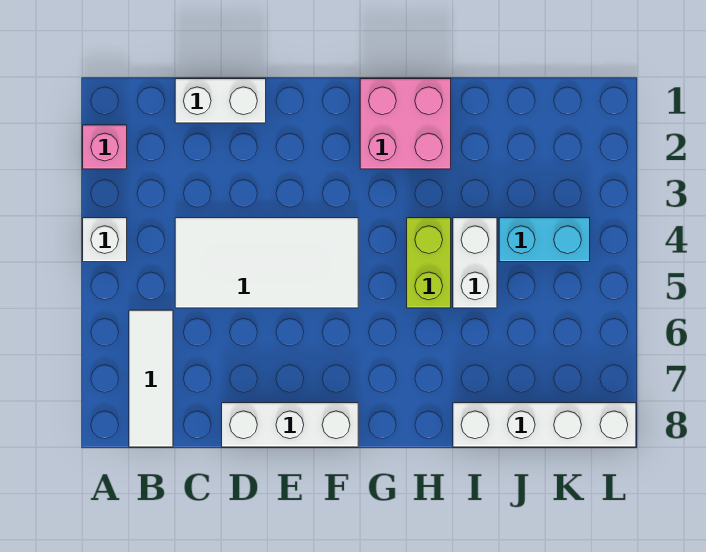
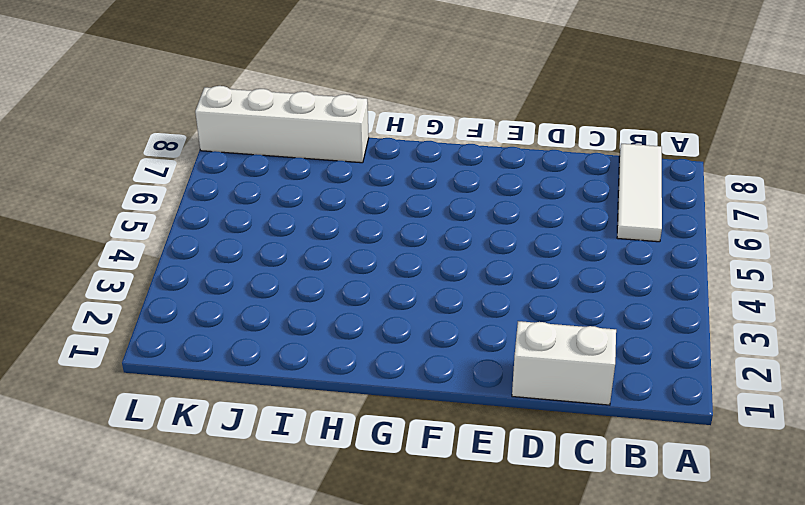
none -> pink brick A2 level 1
none -> white brick A4 level 1

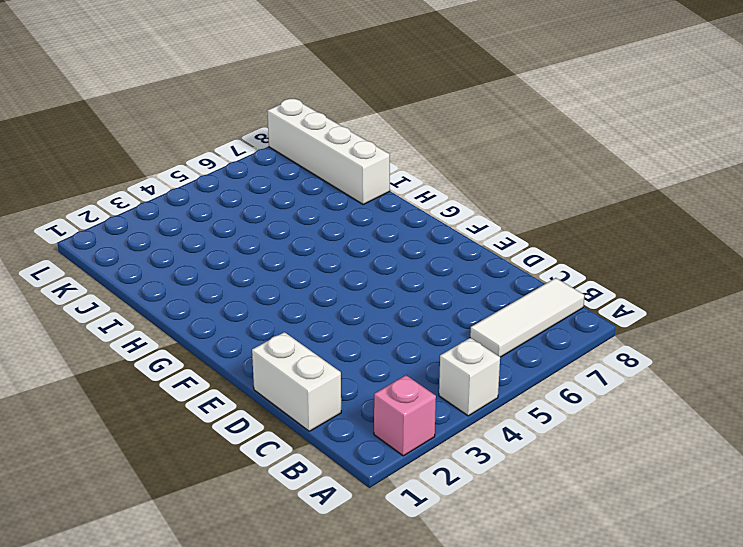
none -> white tile C4:F5 level 1
none -> white brick D8:F8 level 1

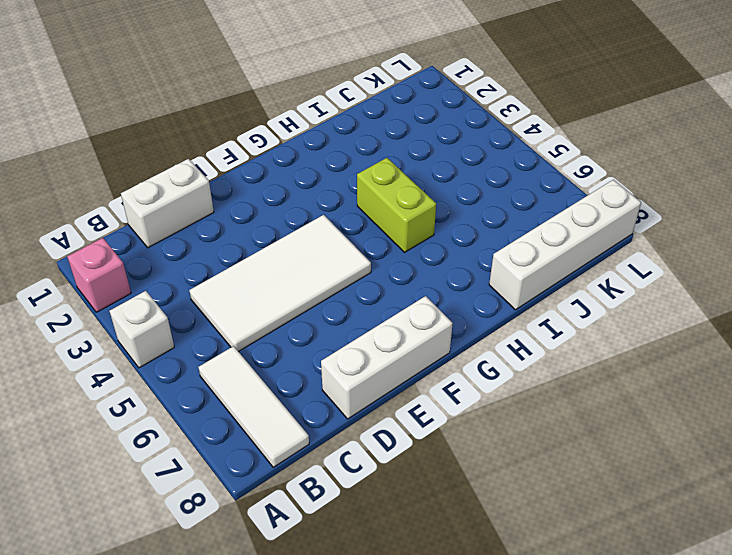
none -> pink brick G1:H2 level 1
none -> white brick I4:I5 level 1

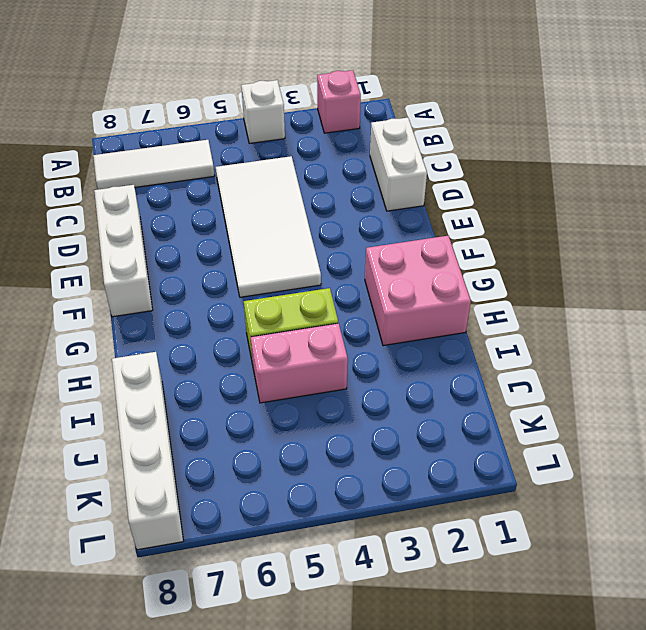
pink brick I4:I5 level 1 -> white brick I4:I5 level 1
none -> cyan brick J4:K4 level 1

